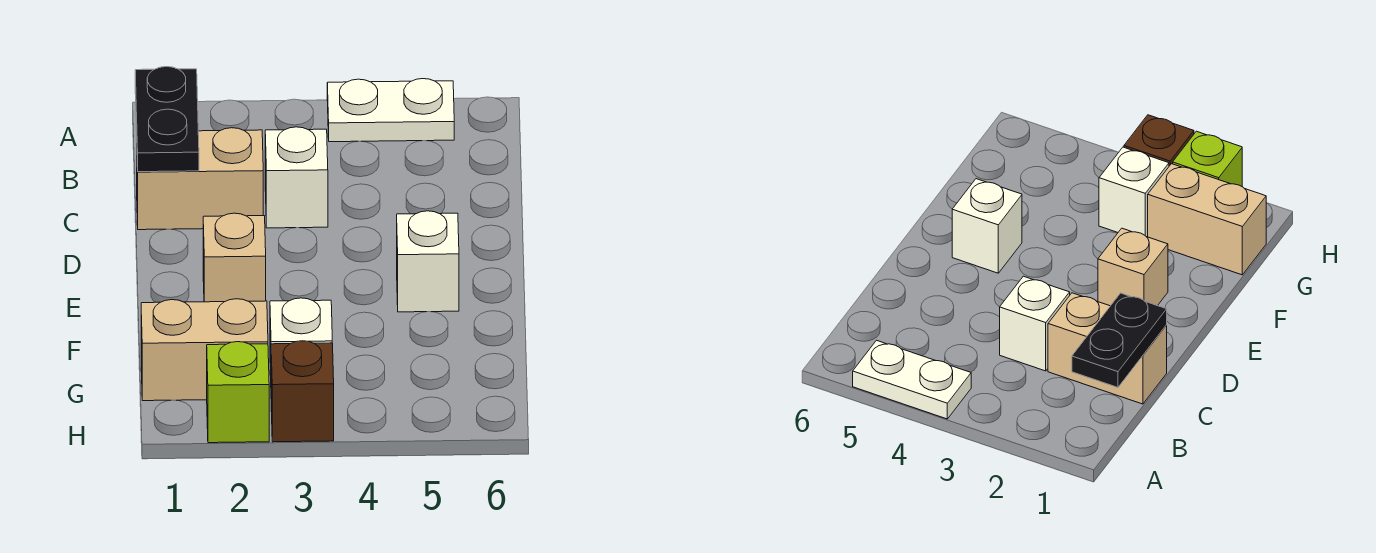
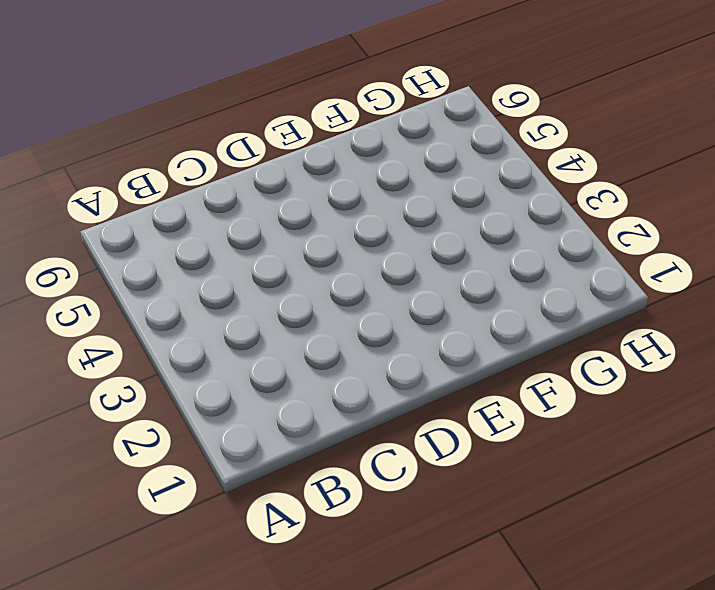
none -> white plate A4:A5 level 1
none -> tan brick C1:C2 level 1

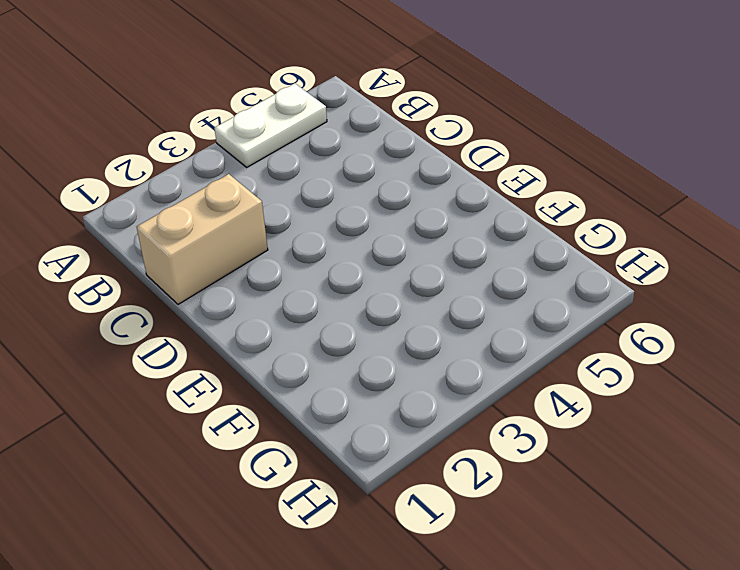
none -> white brick C3 level 1
none -> tan brick E2 level 1

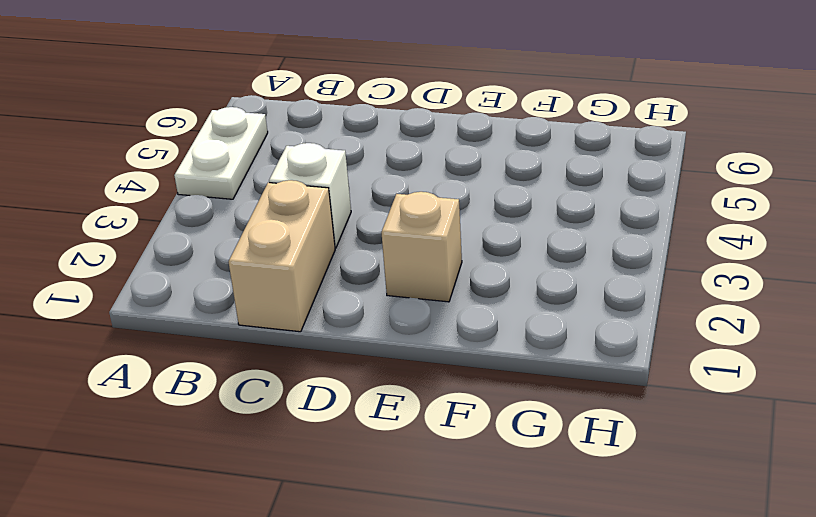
none -> white brick E5 level 1
none -> tan brick G1:G2 level 1

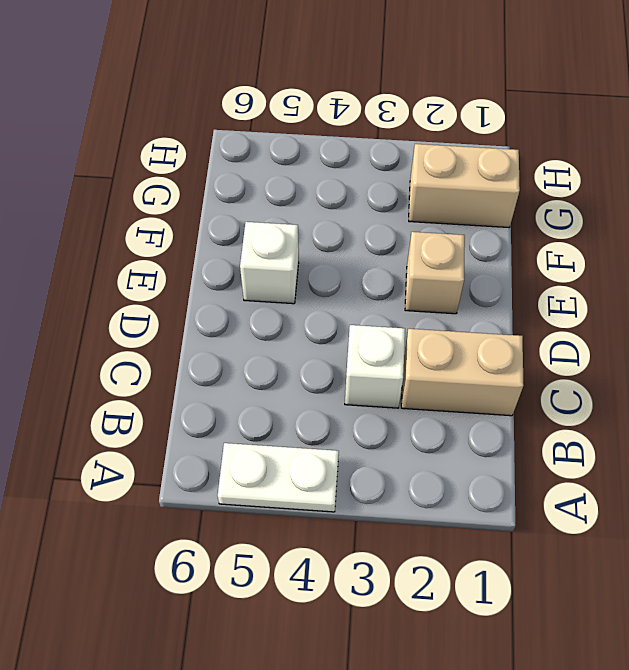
none -> white brick G3 level 1
none -> lime brick H2 level 1

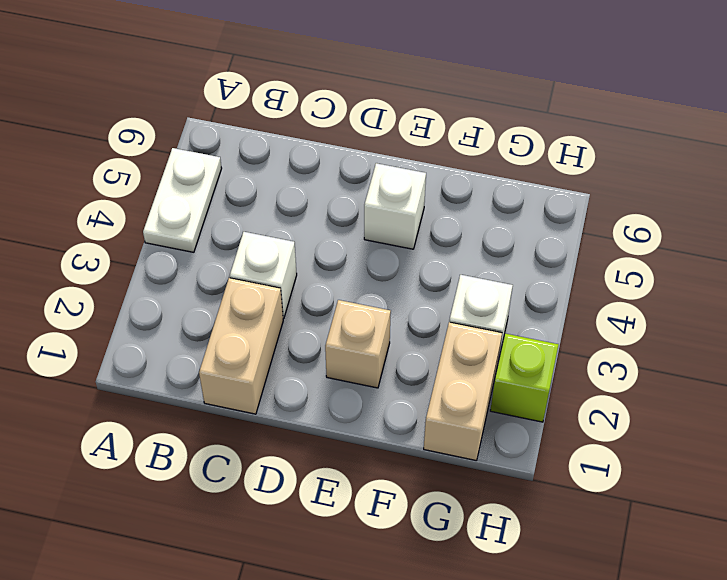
none -> brown brick H3 level 1
none -> black plate B1:C1 level 2

